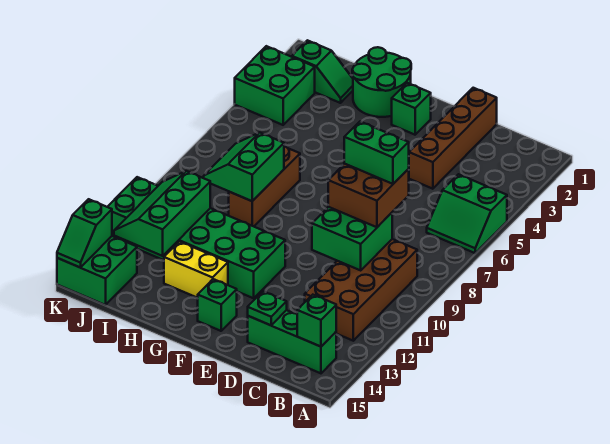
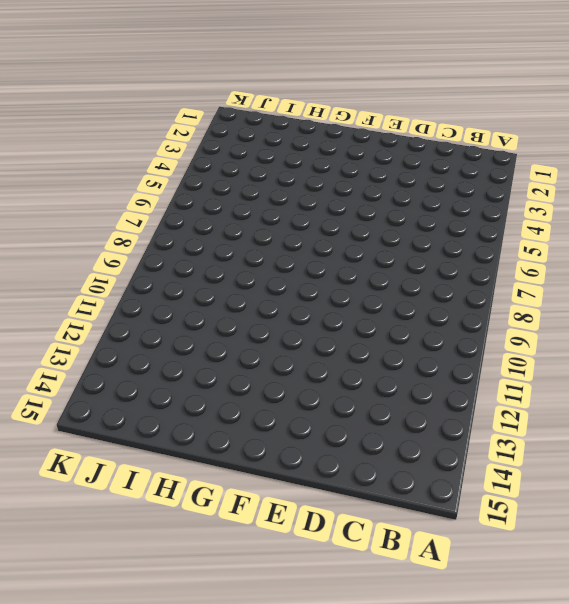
none -> green slope A5:B6 level 1 top 5
none -> brown brick B9:C12 level 1
none -> green brick B14:D14 level 1

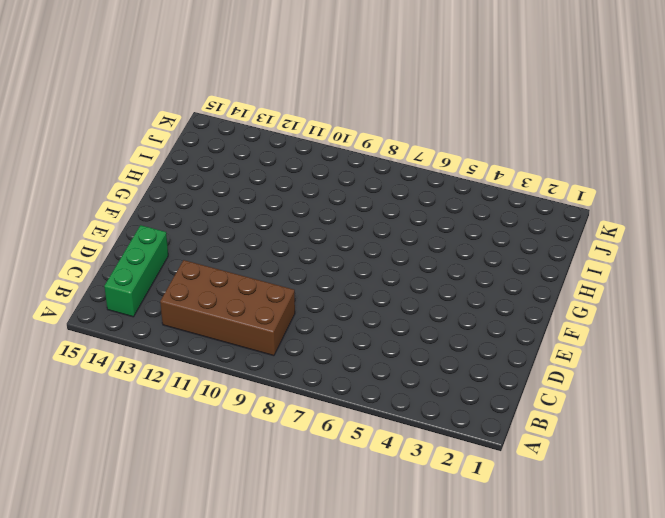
none -> green slope A5:B6 level 1 top 5
none -> brown brick D1:D4 level 1
none -> green brick F2 level 1

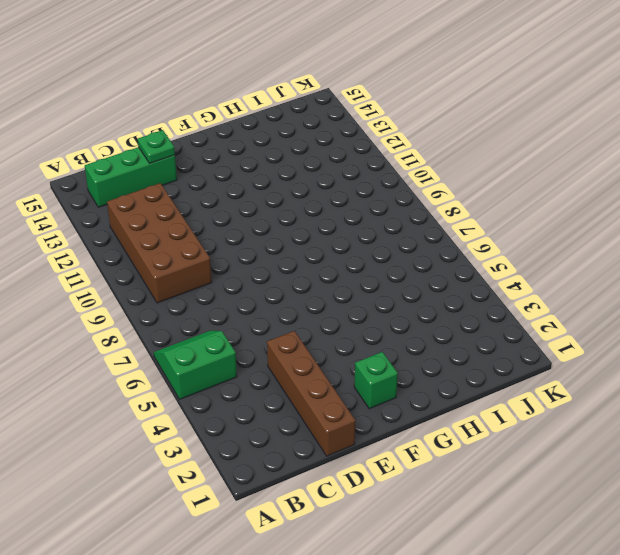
none -> green brick F11:K12 level 1
none -> green brick F14 level 1
none -> green round brick G1:H2 level 1

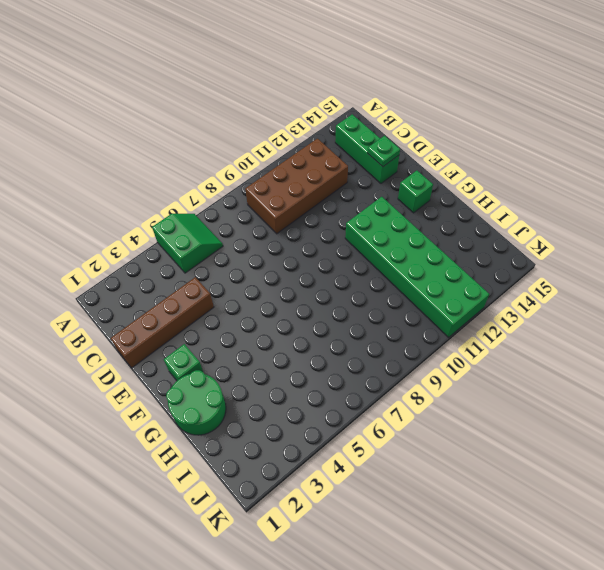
none -> yellow brick G13:H13 level 1
none -> brown brick H7:H9 level 1
none -> green slope I2:J2 level 1 top J

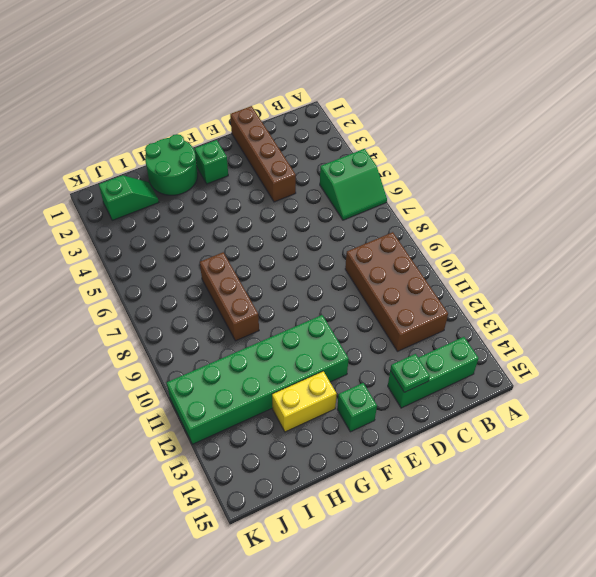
none -> green brick J3:K4 level 1
none -> green brick J14:K15 level 1
none -> green brick B14 level 2

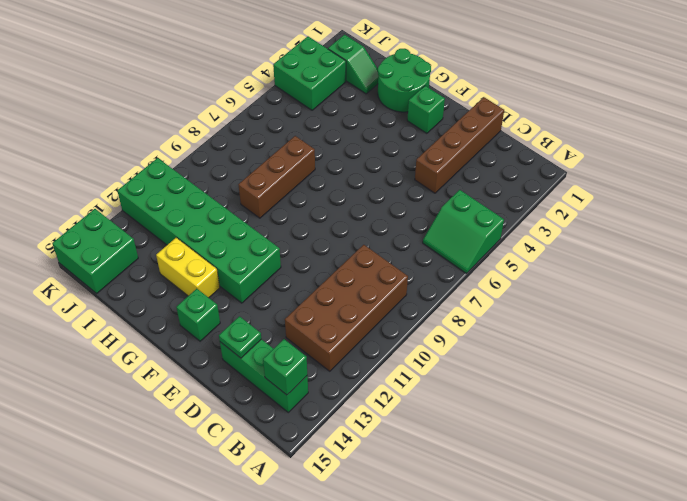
none -> green brick C9:D10 level 2
none -> green slope H8:I9 level 2 top H
none -> green slope I11:J13 level 2 top I

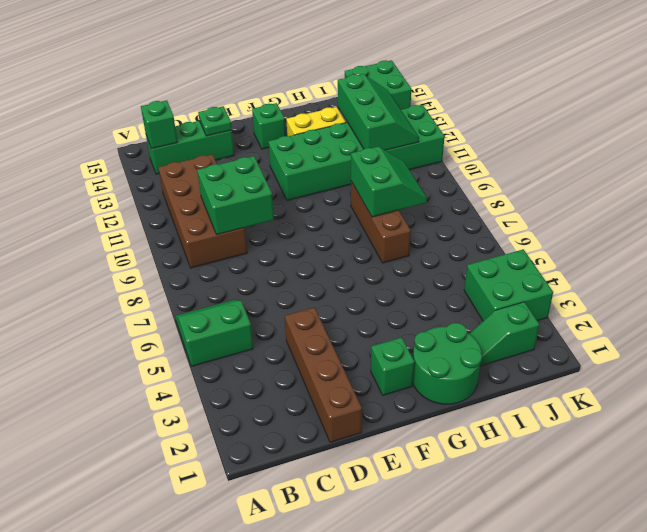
none -> green slope K14:K15 level 2 top 14
none -> brown brick C8:D9 level 3
none -> green brick C8:D8 level 4

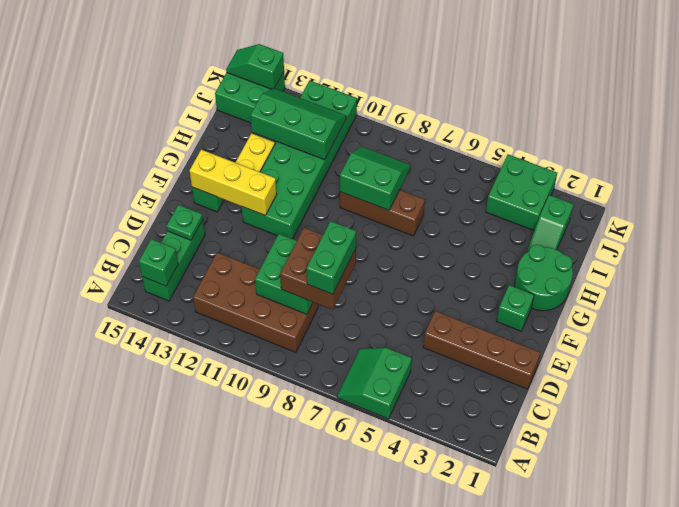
yellow brick F12:F14 level 2 -> none

